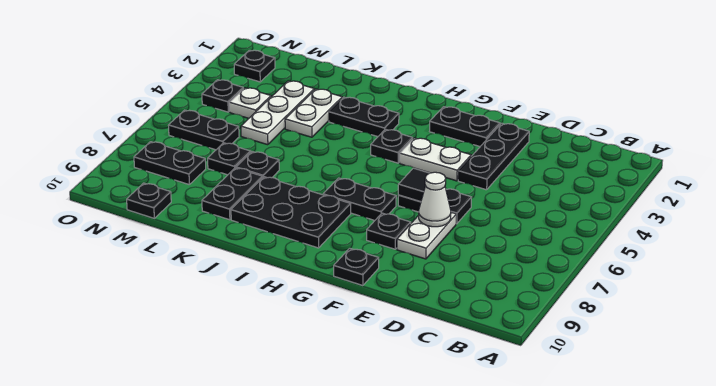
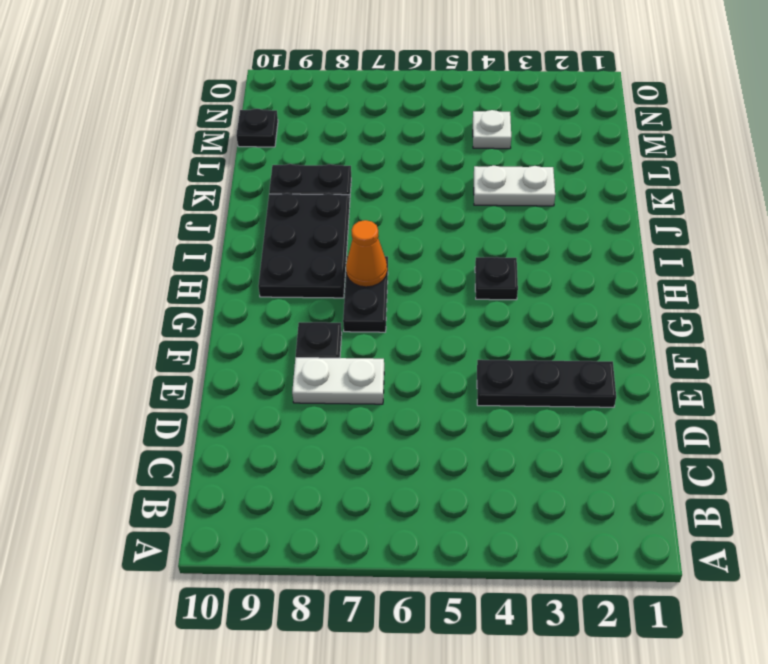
orange cone H7 level 2 -> none
none -> black plate E6:F6 level 1
none -> black plate F2:G2 level 1
none -> white plate F4:G4 level 1

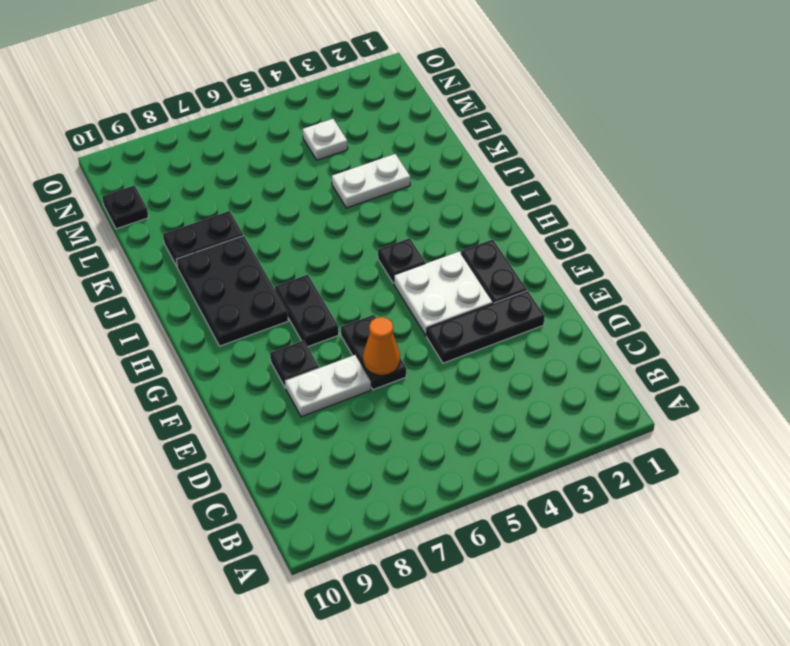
orange cone E6 level 2 -> none
white plate F3:G4 level 1 -> white plate F4:G4 level 1
none -> black plate F10 level 1
none -> black plate I3:J3 level 1
none -> black plate K7 level 1

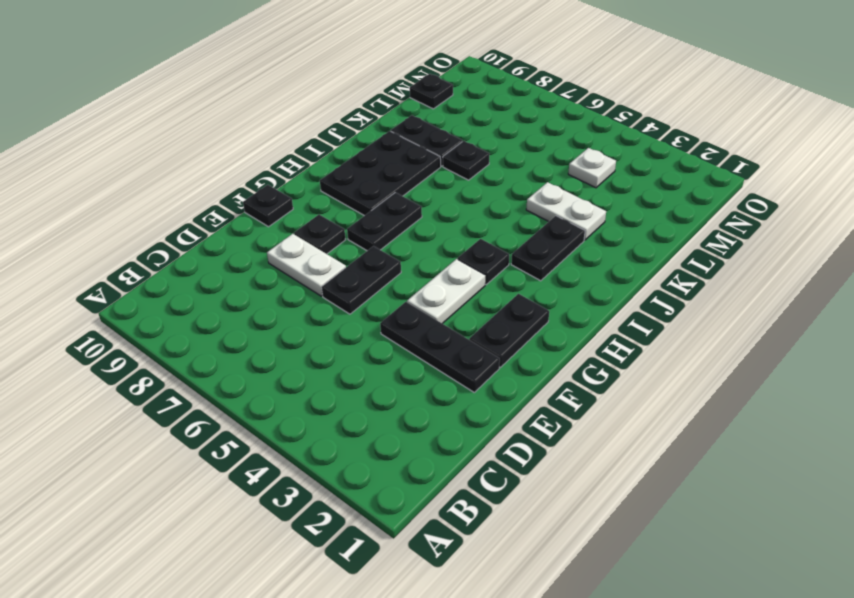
none -> white plate L3:L5 level 1
none -> black plate L7 level 1
none -> black plate M6:N6 level 1

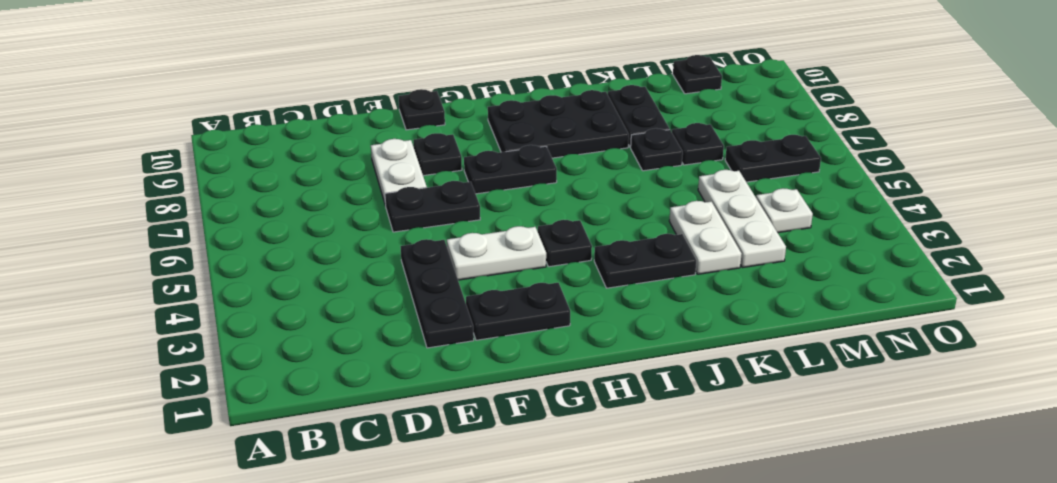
none -> black plate M8:N8 level 1
none -> black plate N2 level 1
none -> black plate N4 level 1

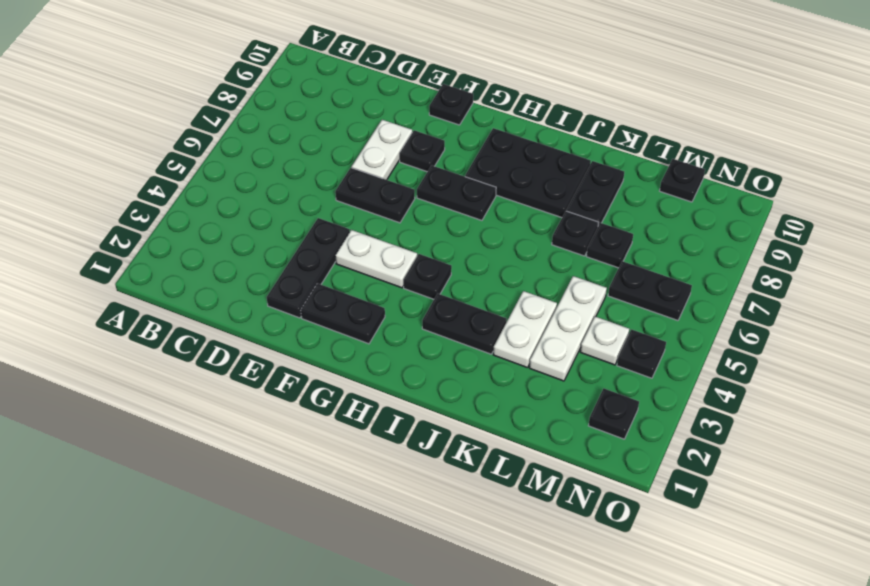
none -> black plate M8:N8 level 1
none -> white cone E7 level 2
none -> black tile F6 level 2

